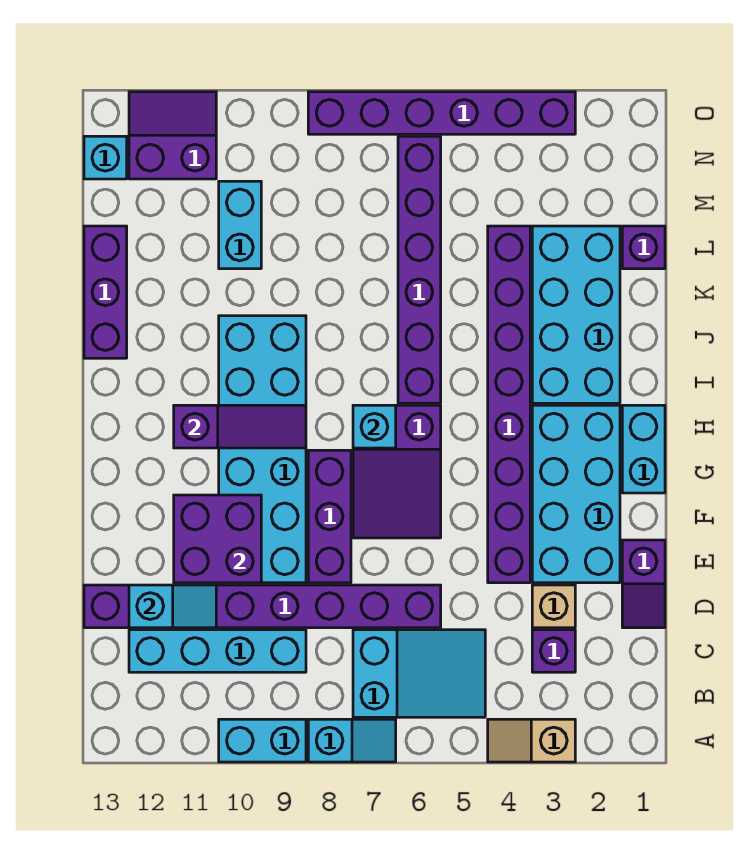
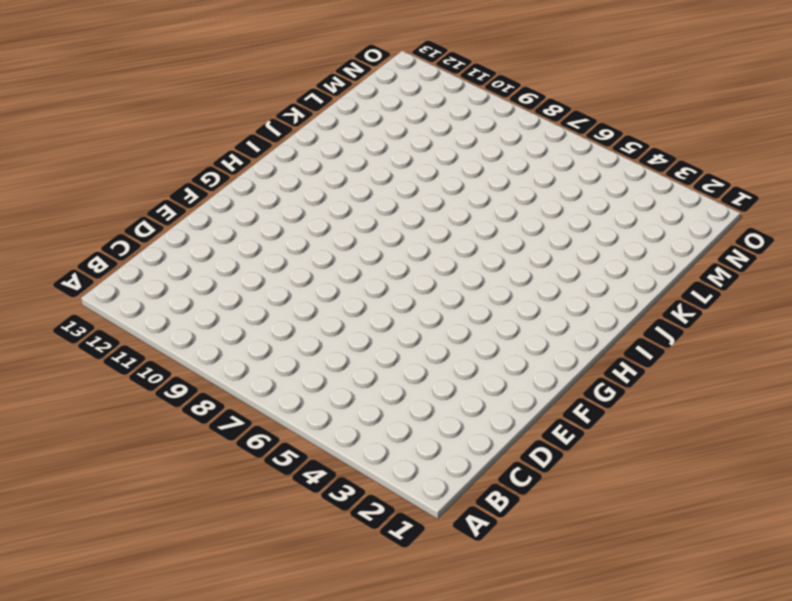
none -> tan slope A3:A4 level 1 top 3
none -> cyan slope A7:A8 level 1 top 8
none -> cyan brick A9:A10 level 1

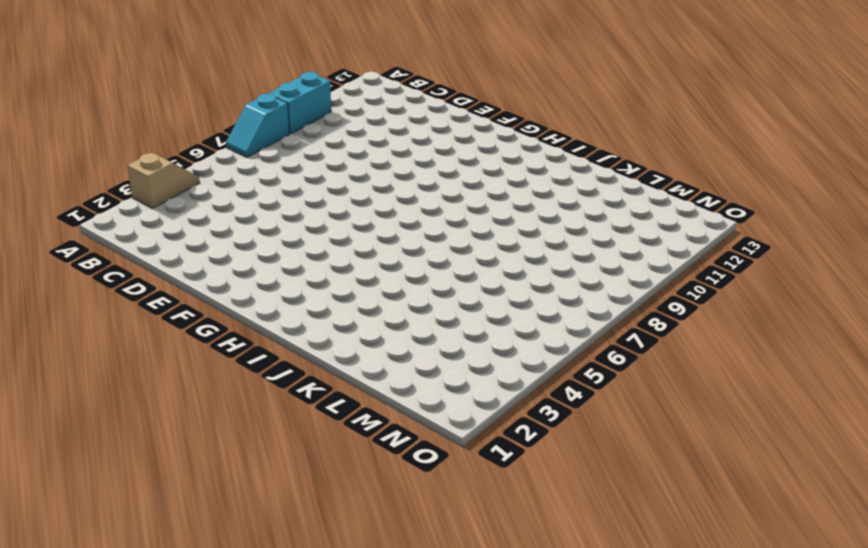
none -> cyan slope B5:C7 level 1 top 7
none -> purple brick C3 level 1
none -> cyan brick C9:C12 level 1

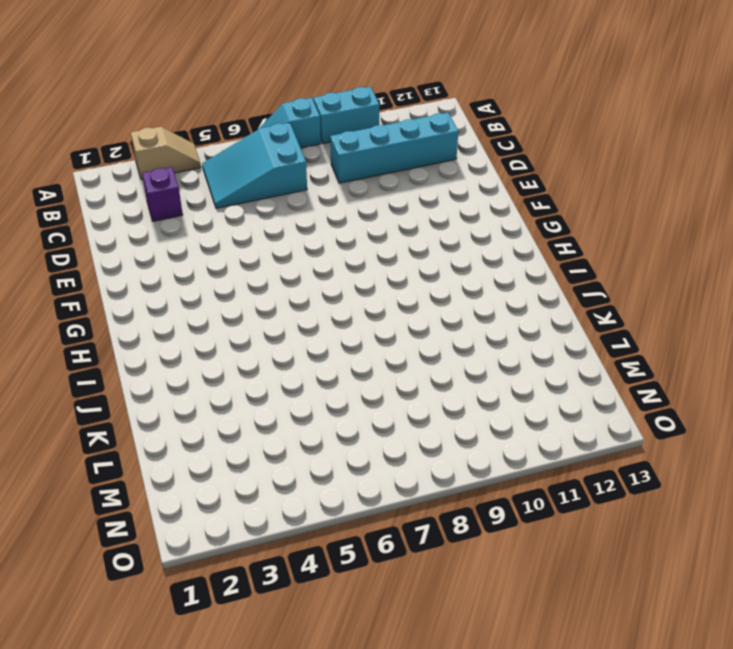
none -> purple slope D1:E1 level 1 top E
none -> tan brick D3 level 1
none -> purple brick D6:D13 level 1

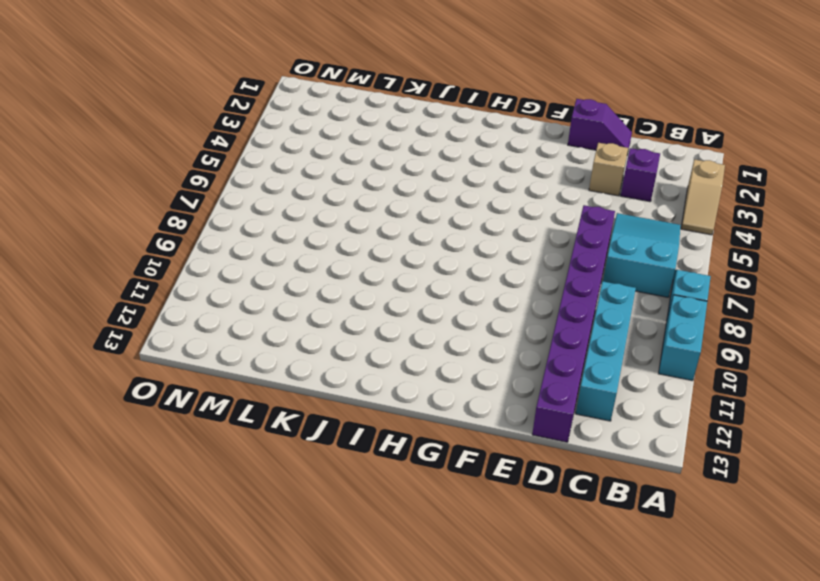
none -> cyan brick E2:H3 level 1
none -> purple brick E4:L4 level 1
none -> purple brick E8:G8 level 1

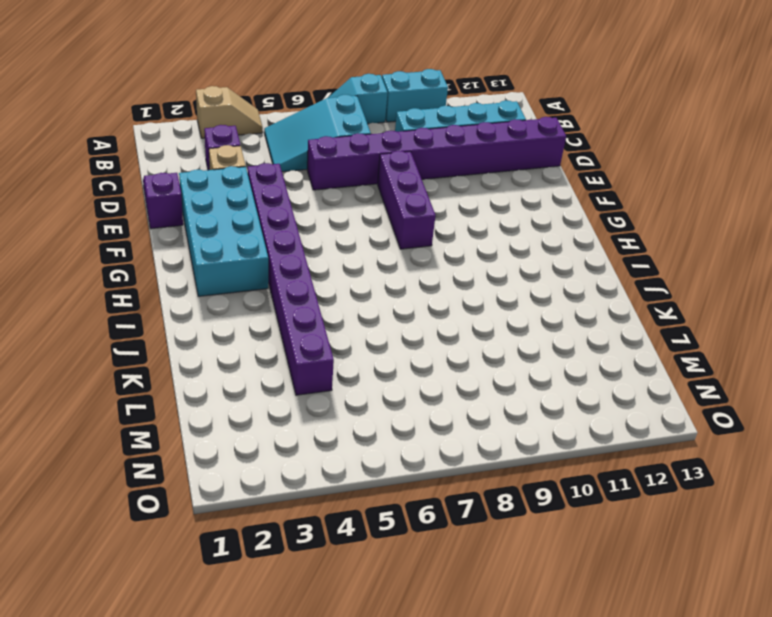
none -> cyan brick E9:J10 level 1
none -> purple slope F6:H7 level 1 top H
none -> cyan brick G1:H1 level 1

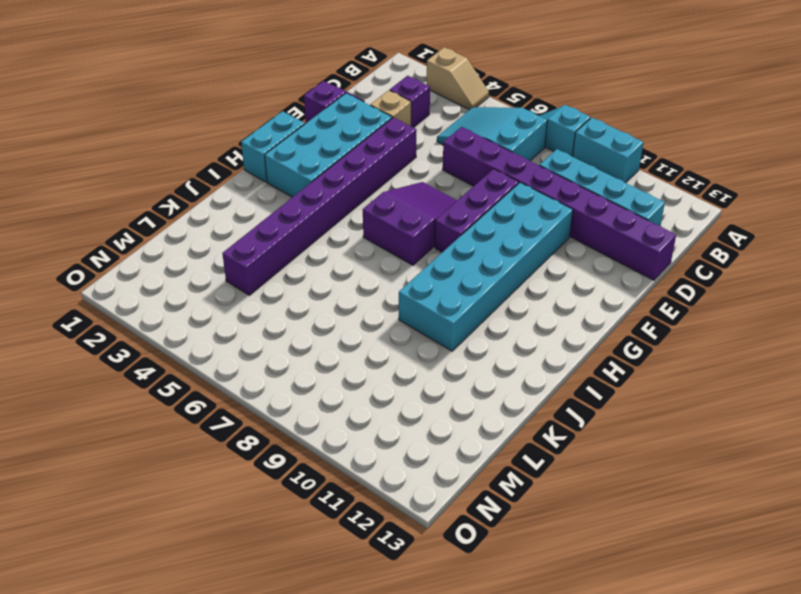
none -> cyan brick I2:L3 level 1
none -> purple brick I6:N6 level 1
none -> purple brick J13:L13 level 1

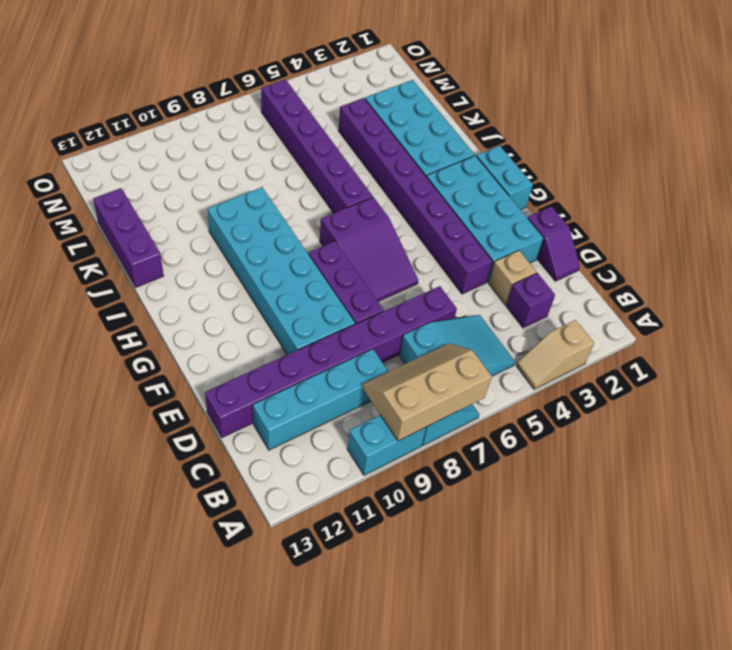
tan slope A7:B9 level 2 top A -> none
none -> purple brick L1 level 1
none -> cyan brick L10:M10 level 1
none -> purple slope N11:O12 level 1 top N

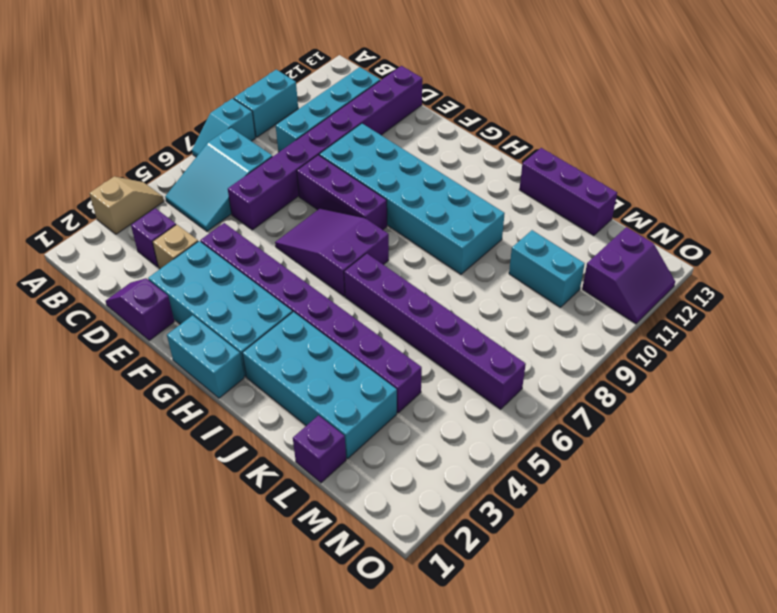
none -> cyan brick N13 level 1
none -> purple brick O3:O8 level 1
none -> cyan slope D11:D12 level 2 top 12

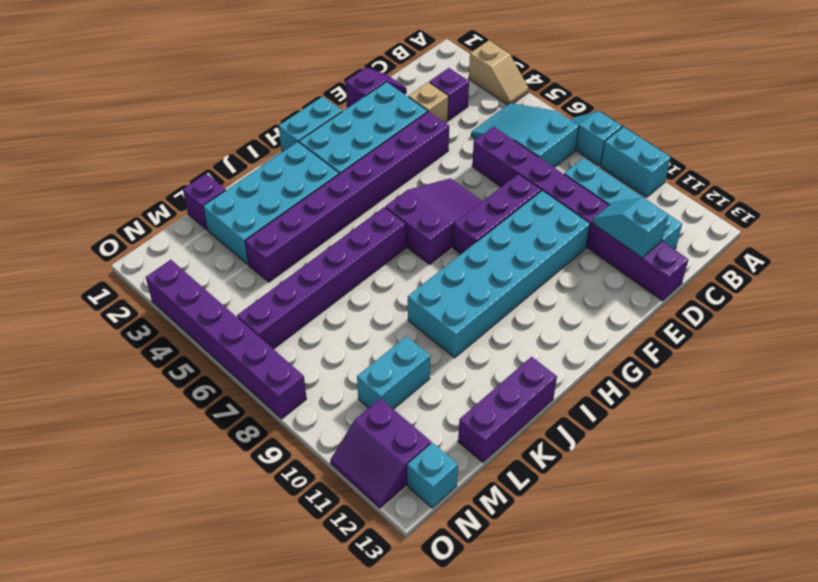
none -> purple brick E10:F11 level 2
none -> cyan brick H7 level 2
none -> purple slope H9:H11 level 2 top 11

